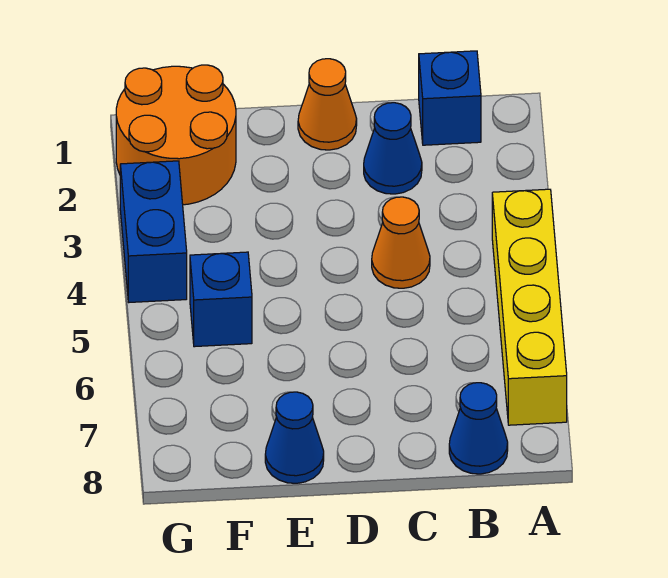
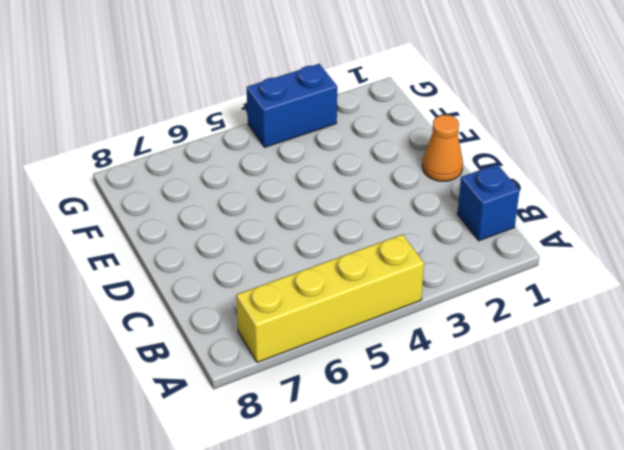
none -> blue cone B8 level 1
none -> blue cone C2 level 1

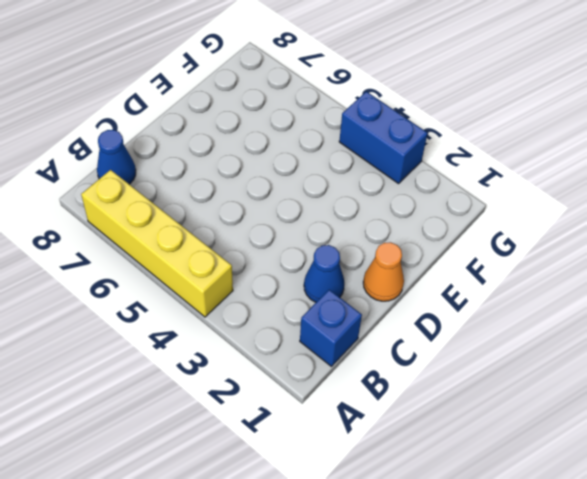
none -> orange cone C4 level 1
none -> blue cone E8 level 1

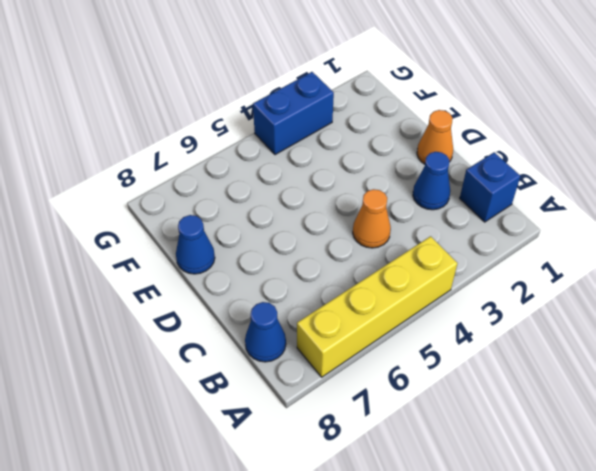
none -> orange round brick F1:G2 level 1
none -> blue brick F5 level 1

